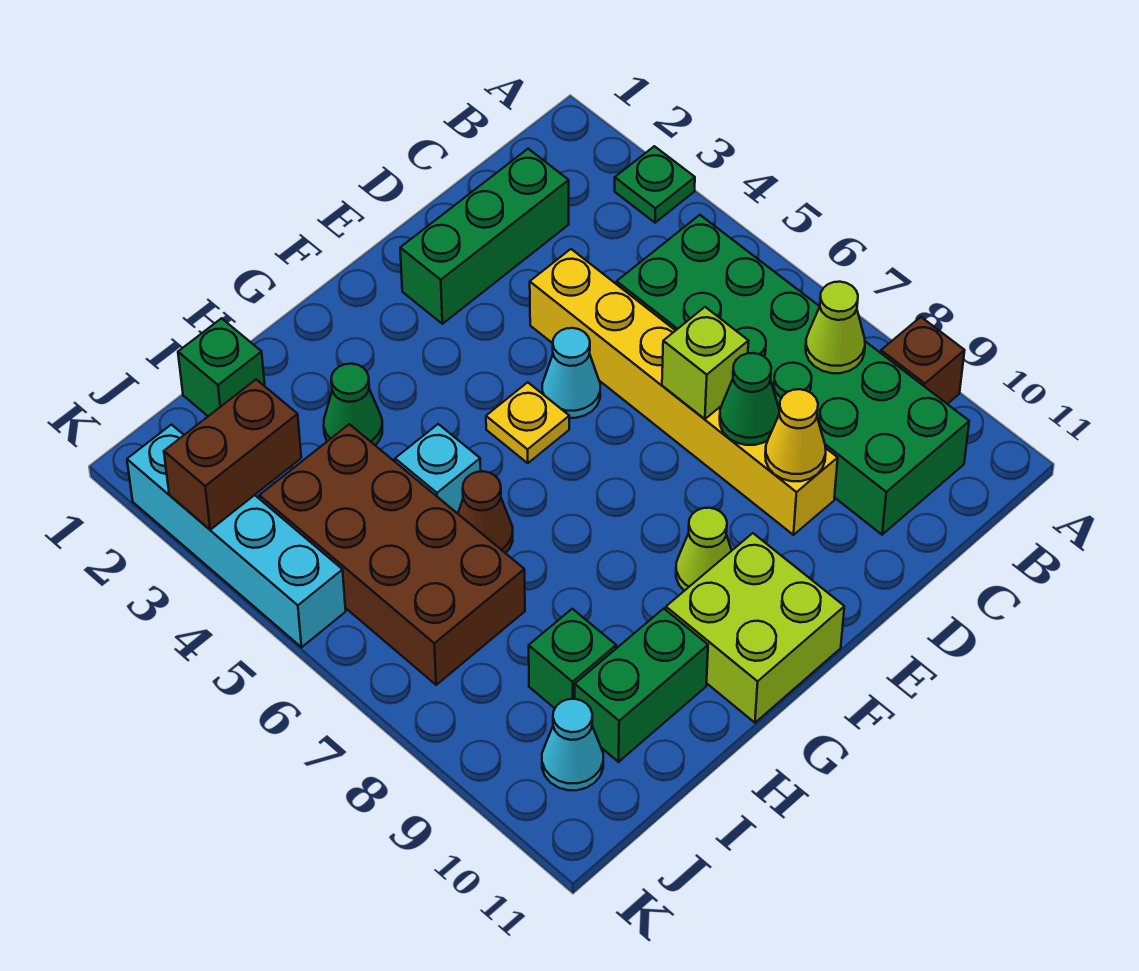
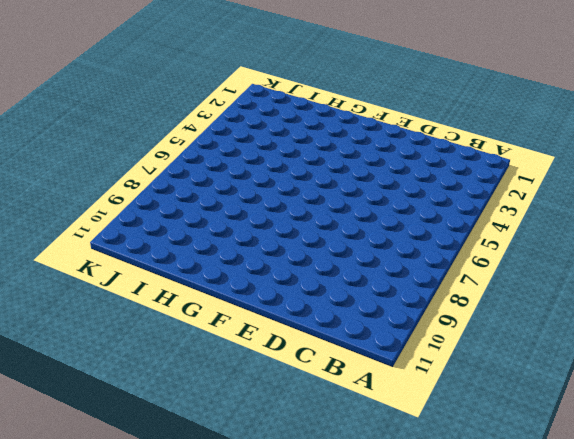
none -> green plate A3 level 1
none -> brown brick A9 level 1
none -> green brick B5:C10 level 1

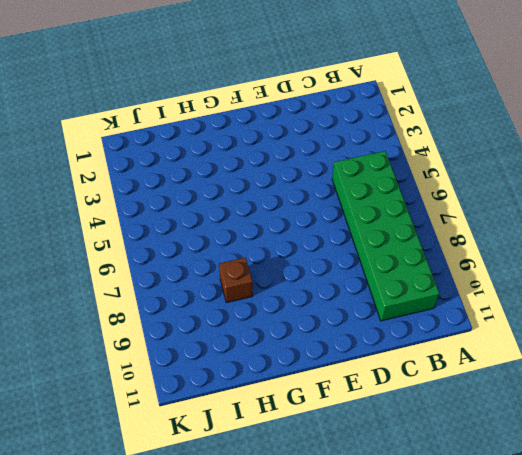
brown brick H8 level 1 -> brown brick A9 level 1
none -> green plate A3 level 1
none -> green brick C2:E2 level 1
none -> yellow brick D4:D9 level 1

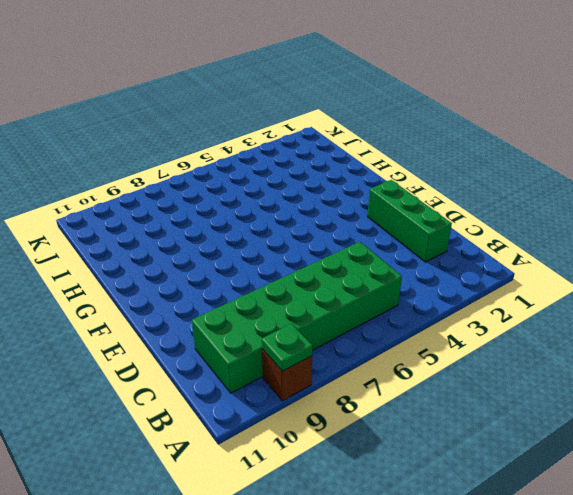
green plate A9 level 2 -> green plate A3 level 1
none -> yellow brick D4:D9 level 1
none -> cyan cone E5 level 1
none -> yellow plate F5 level 1

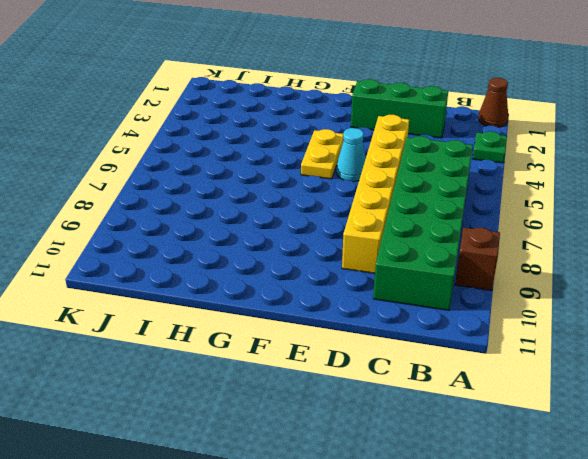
brown cone A1 level 1 -> brown cone H6 level 1
yellow plate F4:F5 level 1 -> yellow plate F5 level 1
none -> lime cone F9 level 1
none -> lime brick F10:G11 level 1
none -> green cone H3 level 1

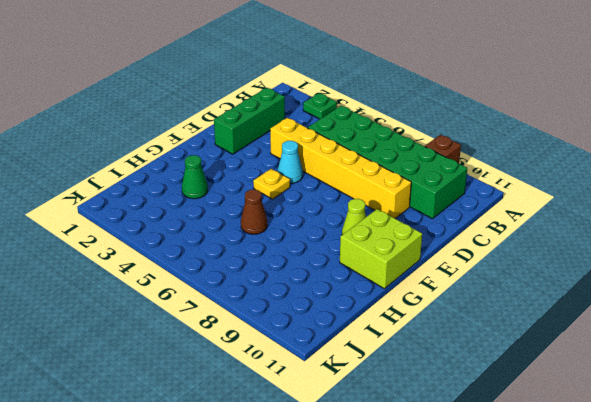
none -> cyan brick H5 level 1
none -> green brick H10:I10 level 1
none -> green brick I1 level 1

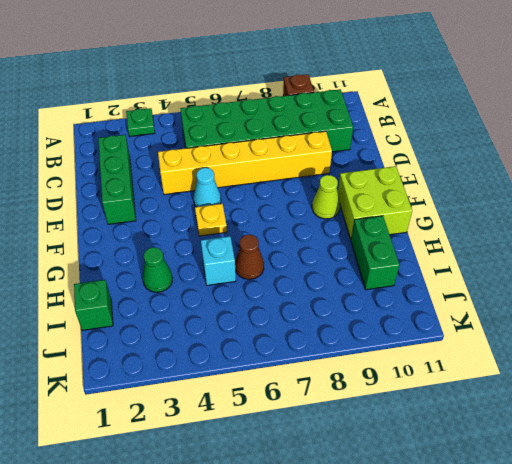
none -> brown brick I4:J7 level 1
none -> green brick I9 level 1
none -> cyan cone J10 level 1

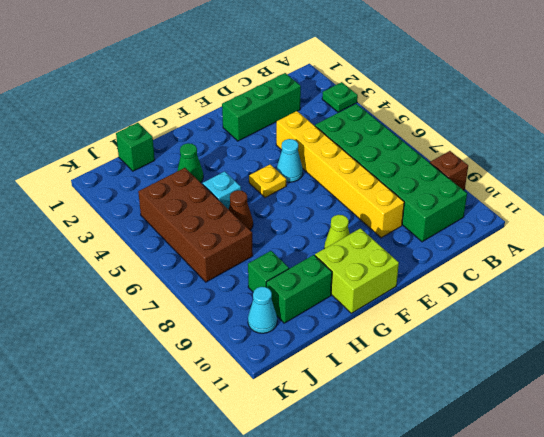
none -> cyan brick K2:K5 level 1
none -> lime cone B8 level 2
none -> lime brick D7 level 2

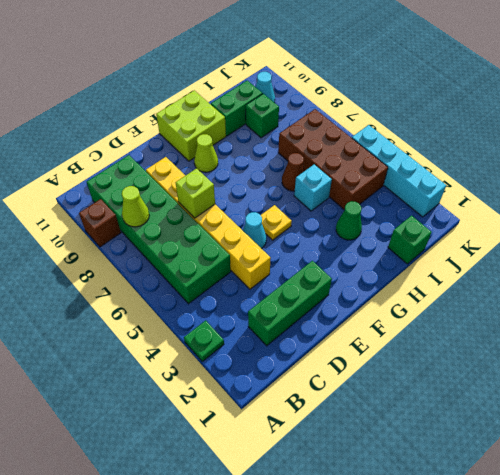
none -> green cone D8 level 2
none -> yellow cone D9 level 2
none -> brown brick J3:K3 level 2

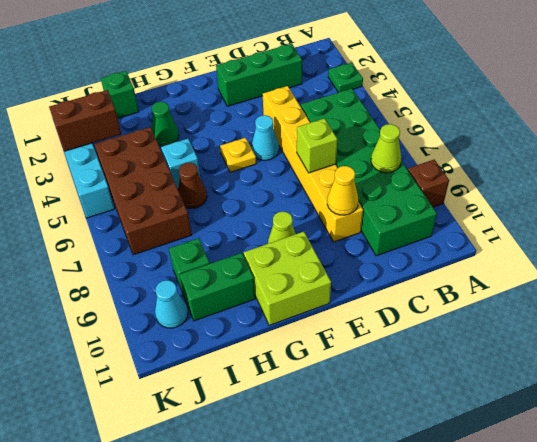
none -> green cone D8 level 2

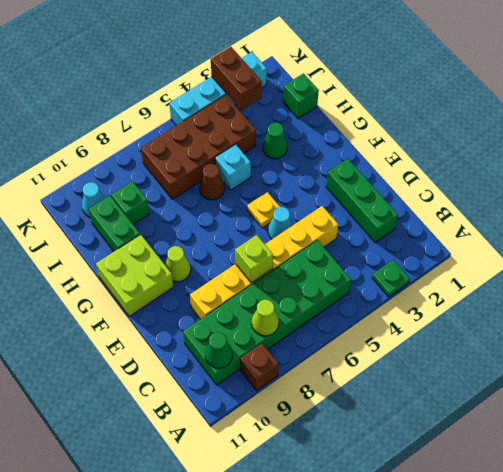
green cone B10 level 2 -> green cone D8 level 2
none -> yellow cone D9 level 2

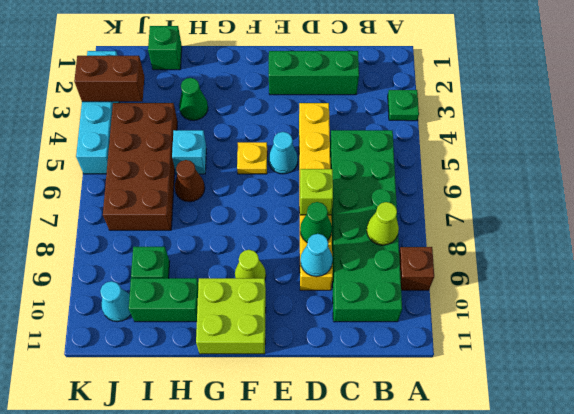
cyan cone D9 level 2 -> yellow cone D9 level 2

